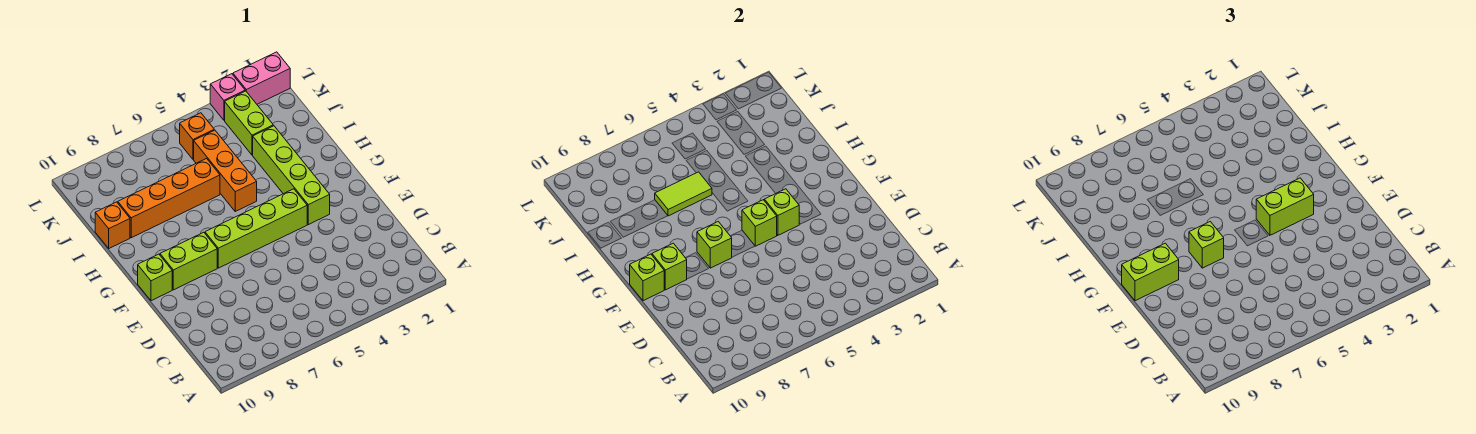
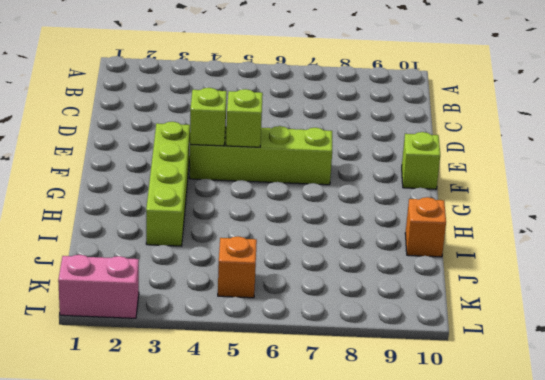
none -> lime brick F8:F9 level 1
none -> orange brick H5:J5 level 1
none -> orange brick I6:I9 level 1

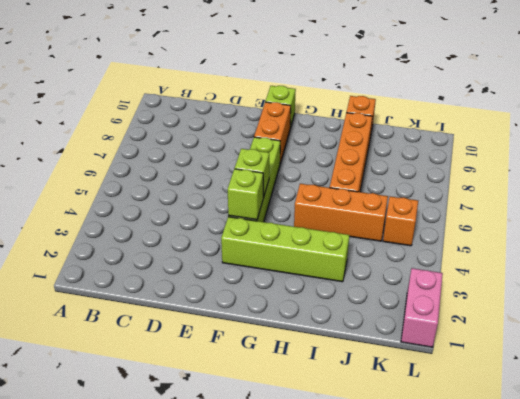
orange brick F8:F9 level 1 -> lime brick F8:F9 level 1
none -> lime brick J3:K3 level 1
none -> pink brick L3 level 1
none -> lime brick F7 level 2

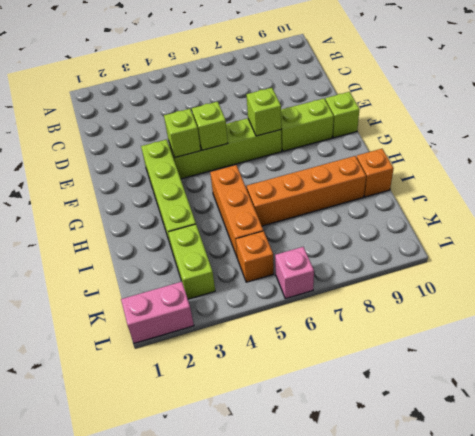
pink brick L6 level 1 -> pink brick L3 level 1
none -> lime brick F9 level 2
none -> lime brick F10 level 2
none -> lime tile I6:I7 level 2

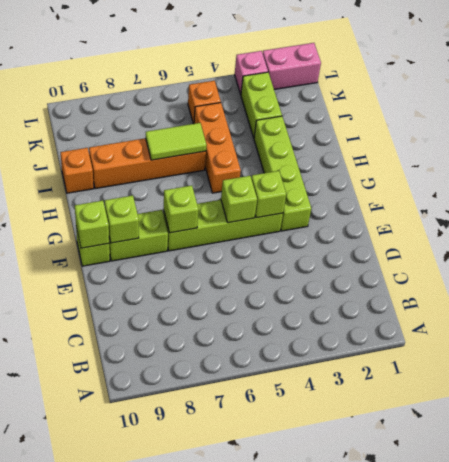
none -> lime brick F3:F4 level 3
none -> lime brick F7 level 3
none -> lime brick F9:F10 level 3

